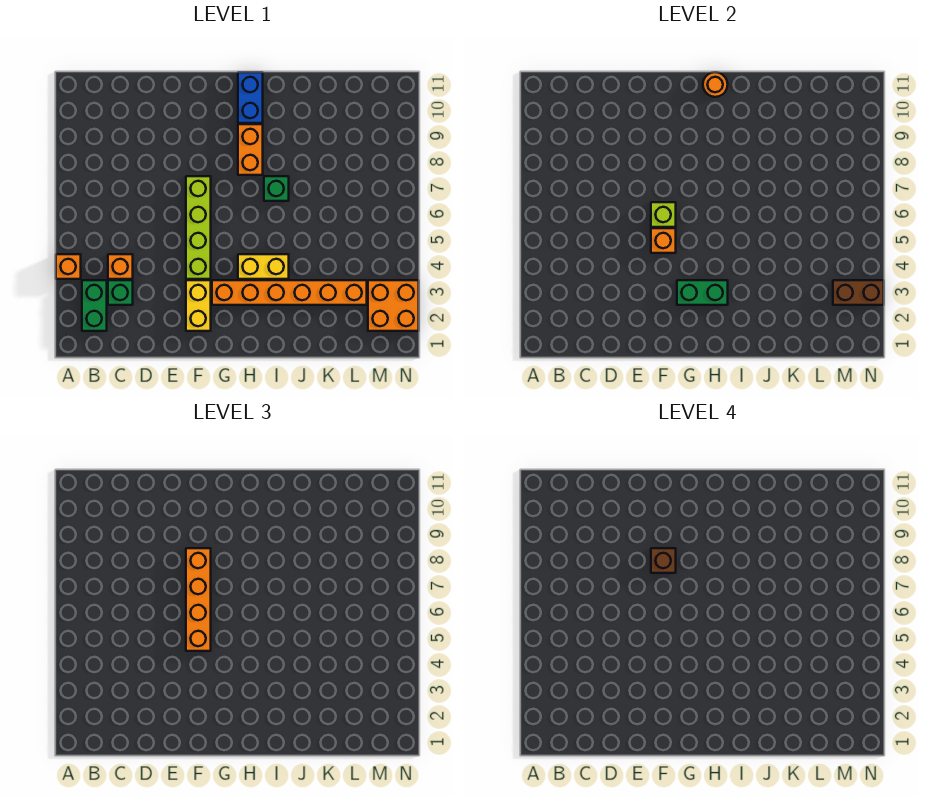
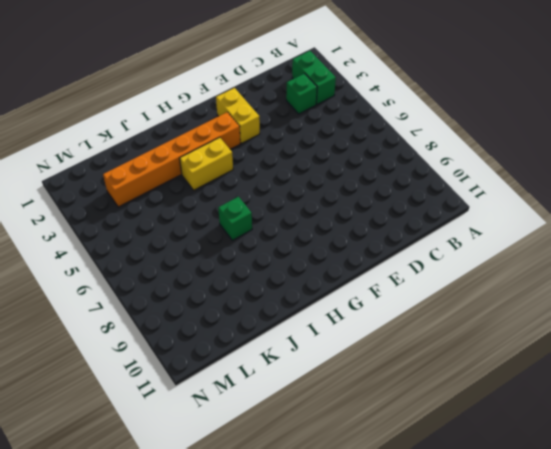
none -> orange brick A4 level 1
none -> orange brick C4 level 1
none -> lime brick F4:F7 level 1

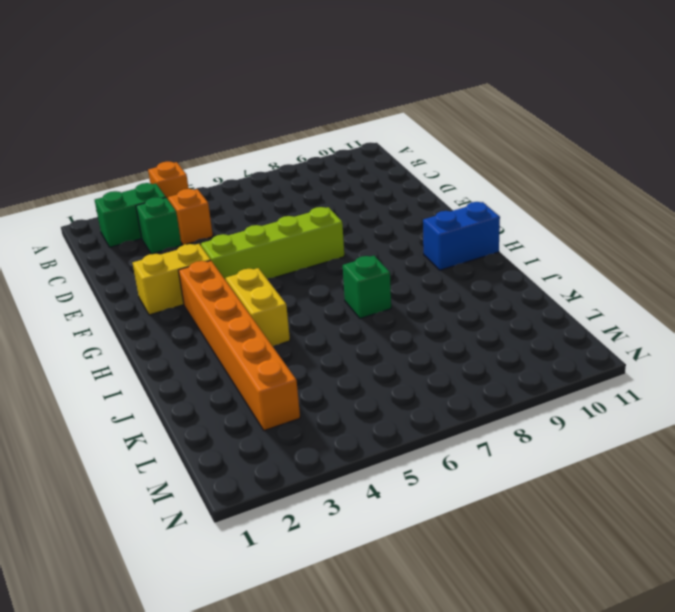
none -> orange brick H8:H9 level 1
none -> orange brick M2:N3 level 1
none -> orange brick F5 level 2

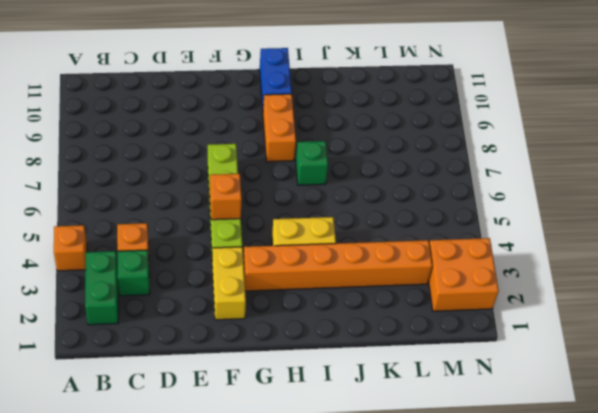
none -> lime brick F6 level 2
none -> green brick G3:H3 level 2
none -> orange round brick H11 level 2

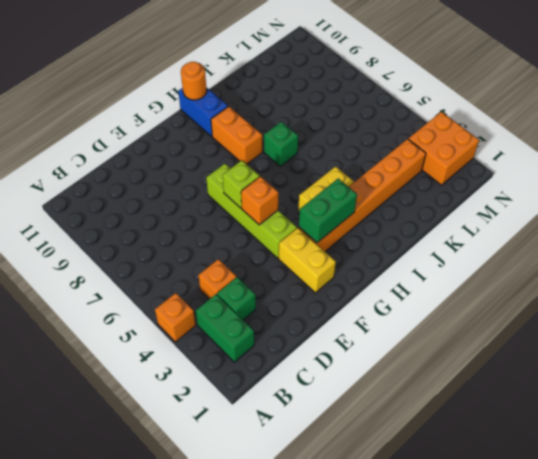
none -> brown brick M3:N3 level 2
none -> orange brick F5:F8 level 3
none -> brown brick F8 level 4

